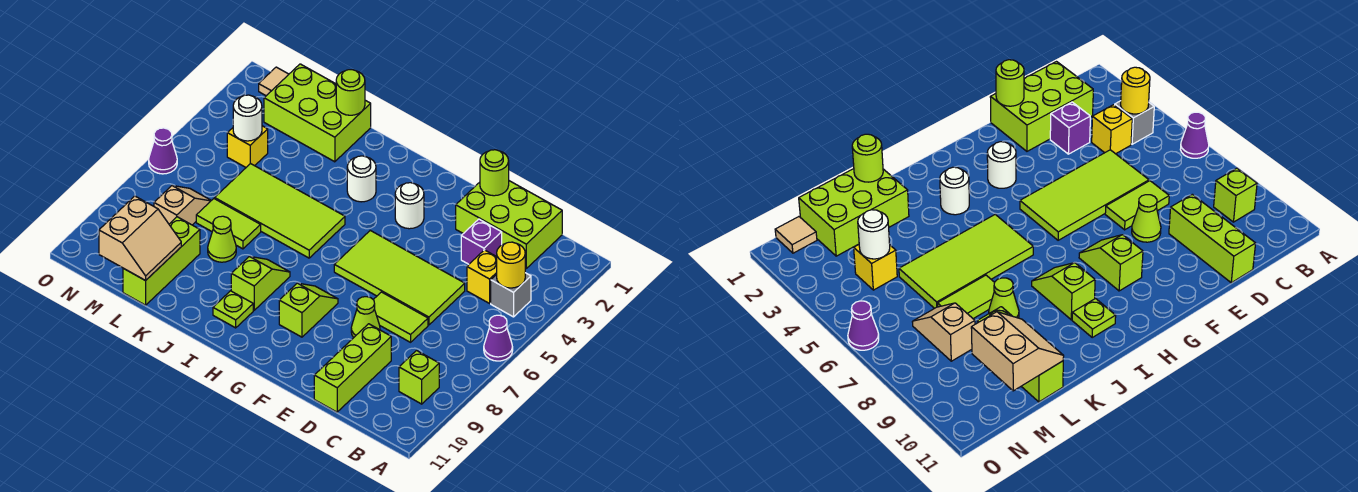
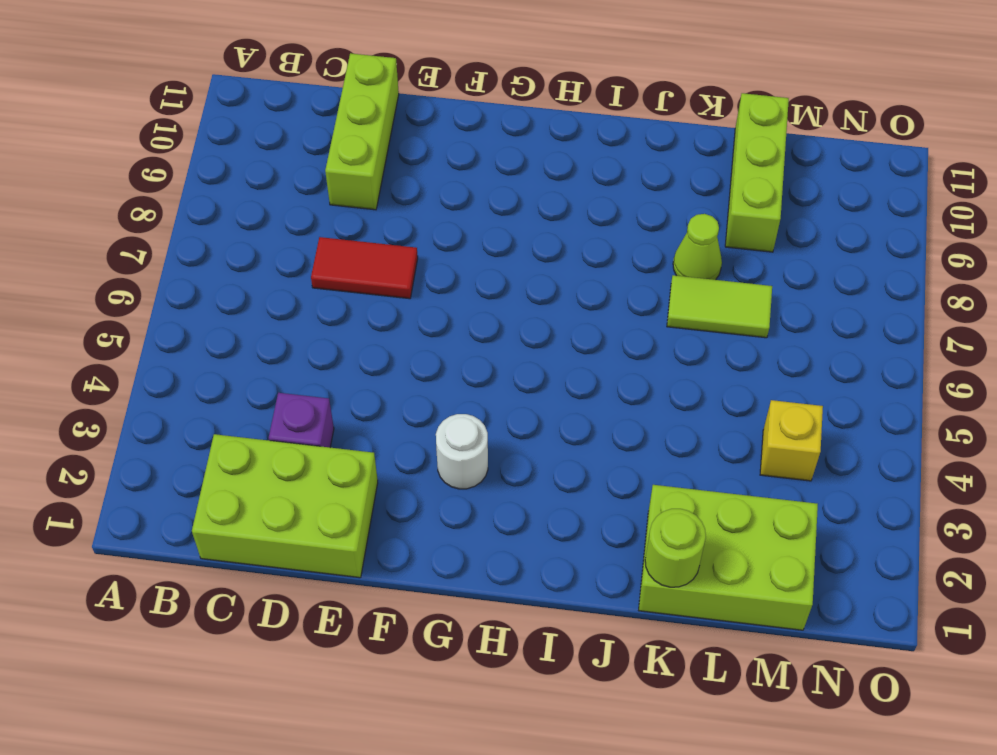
red tile D7:E7 level 1 -> lime tile D7:E7 level 1
none -> purple cone A6 level 1
none -> grey brick B4 level 1
none -> lime brick B9 level 1

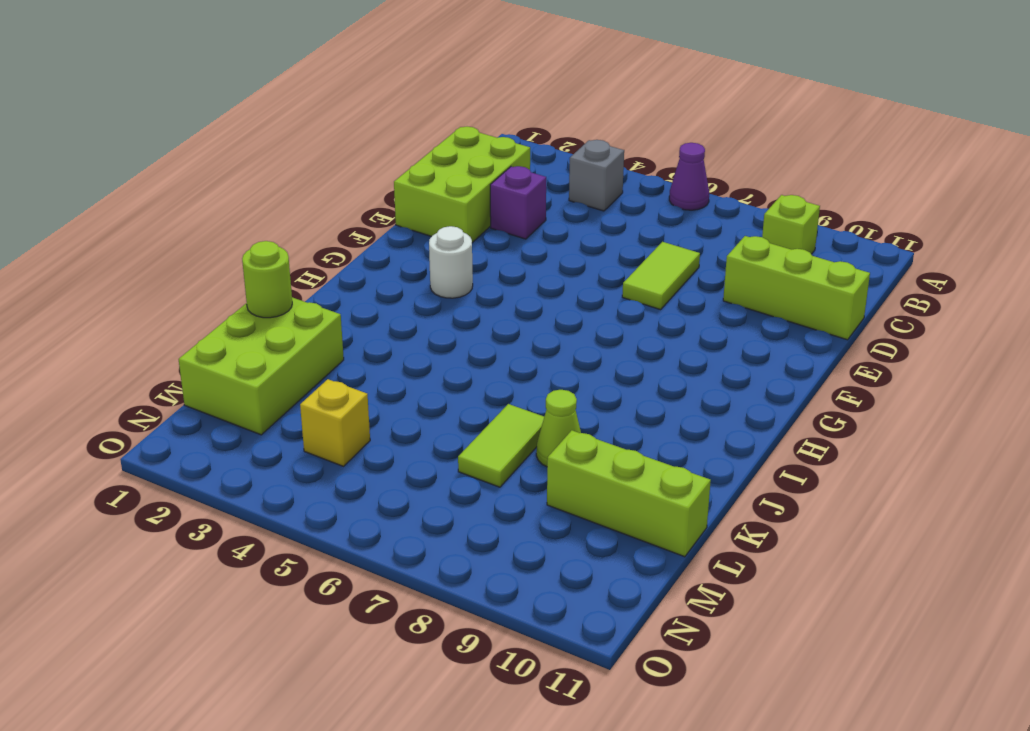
none -> yellow brick C4 level 1
none -> lime tile D5:G6 level 1
none -> lime cone E8 level 1

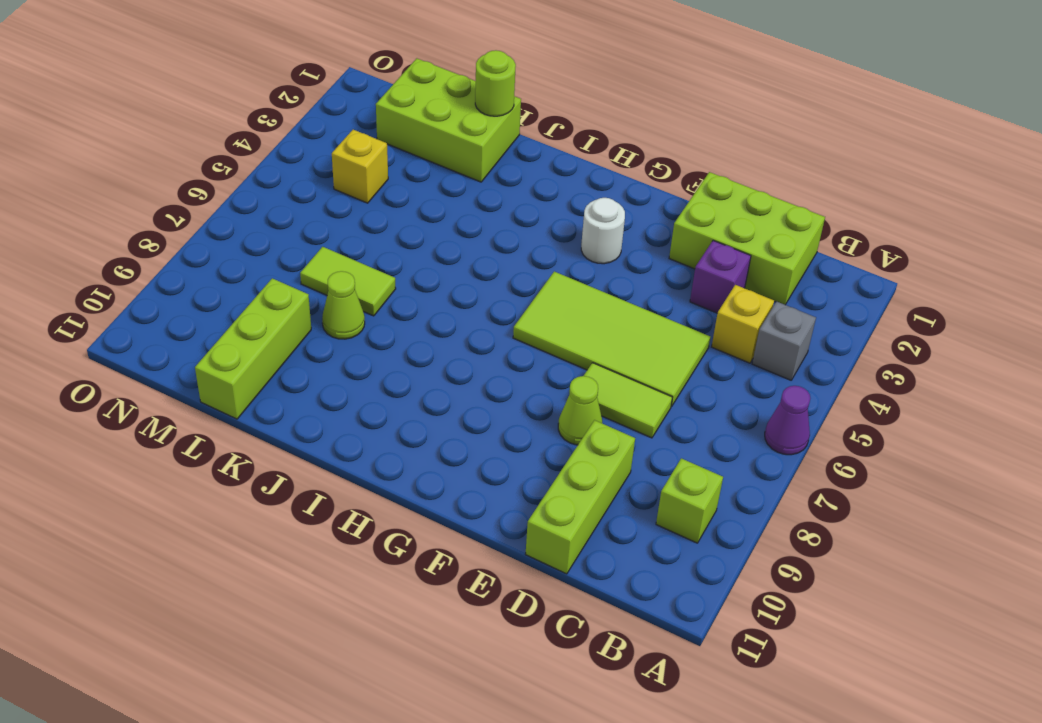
none -> lime slope G8:G9 level 1 top 9
none -> white round brick I3 level 1
none -> lime tile I5:L6 level 1

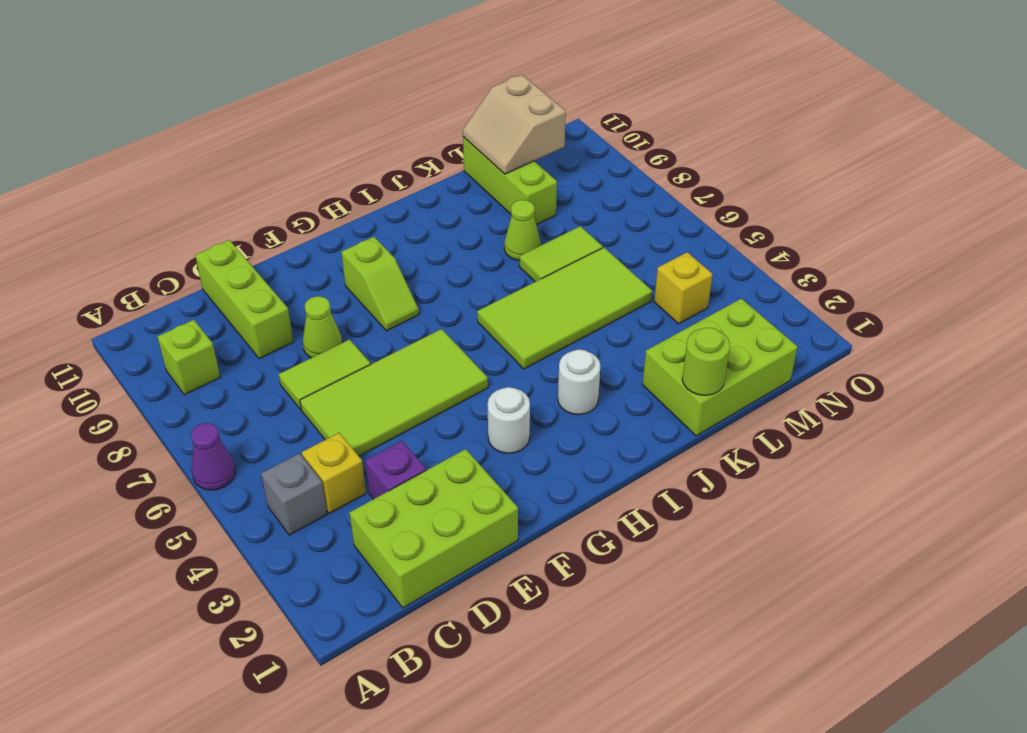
none -> lime slope I8:I9 level 1 top 9
none -> lime plate I10 level 1
none -> tan slope M7:M8 level 1 top 8

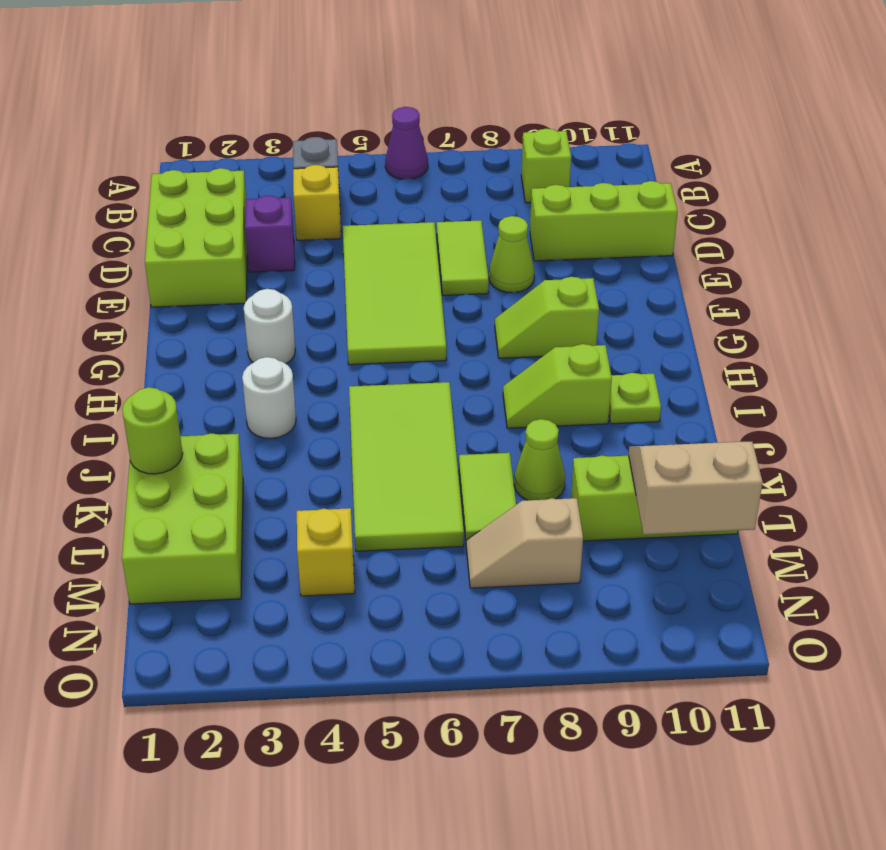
none -> tan tile N1 level 1
none -> purple cone O6 level 1
none -> yellow round brick B4 level 2

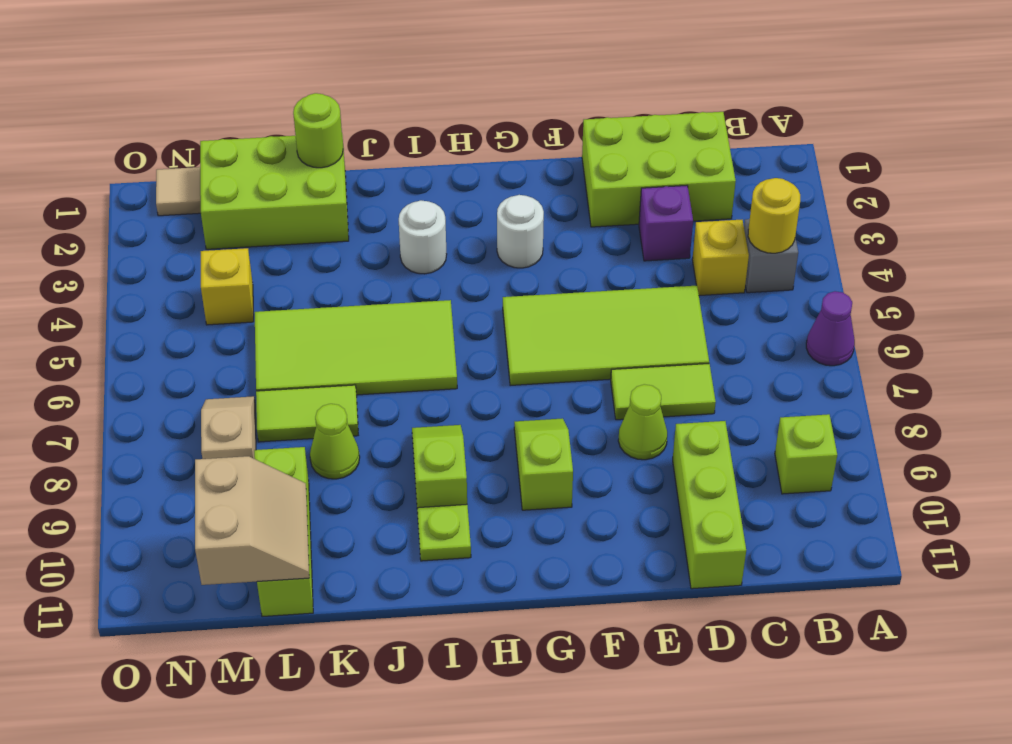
none -> purple cone O6 level 1
none -> lime round brick E1 level 2
none -> white round brick M4 level 2

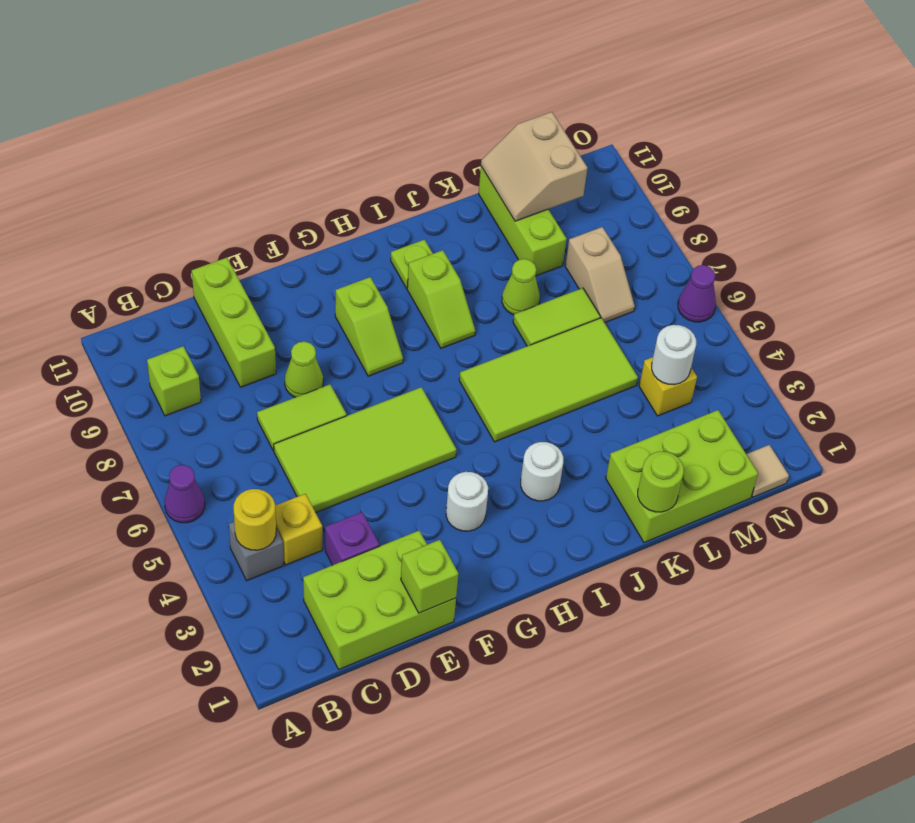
lime brick E1 level 2 -> lime round brick E1 level 2

